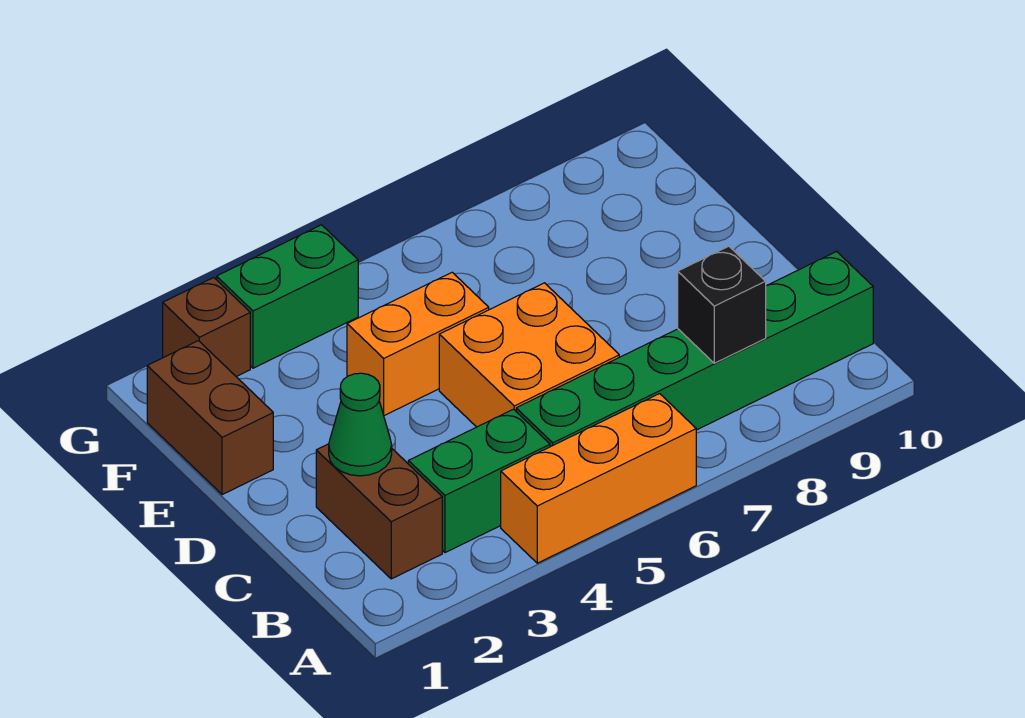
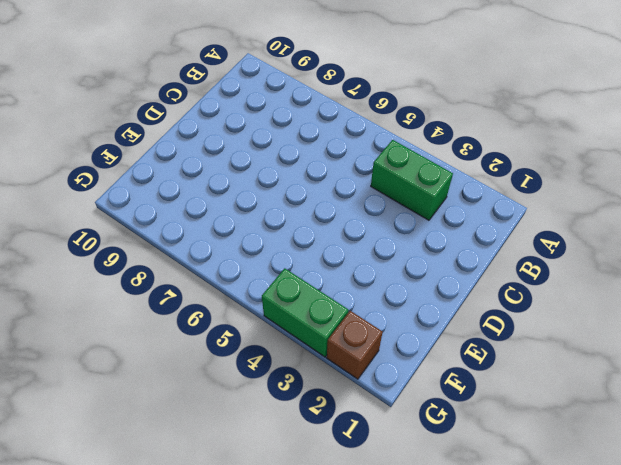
none -> orange brick A4:A6 level 1
none -> brown brick B2:C2 level 1

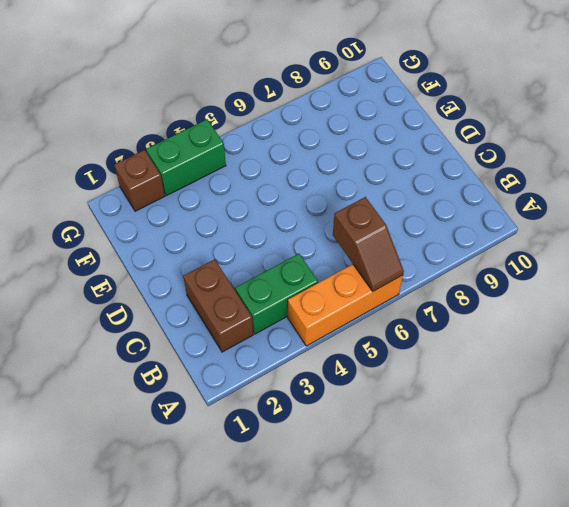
brown slope A6:B6 level 2 top B -> none
none -> green brick B5:B10 level 1
none -> orange brick C5:D6 level 1

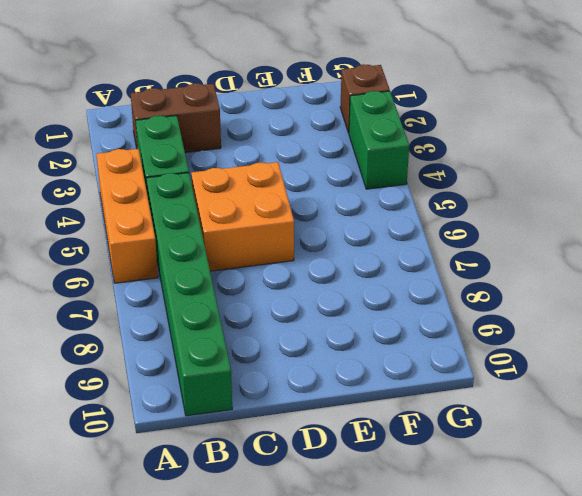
none -> brown brick E1:F1 level 1
none -> orange brick E4:E5 level 1

